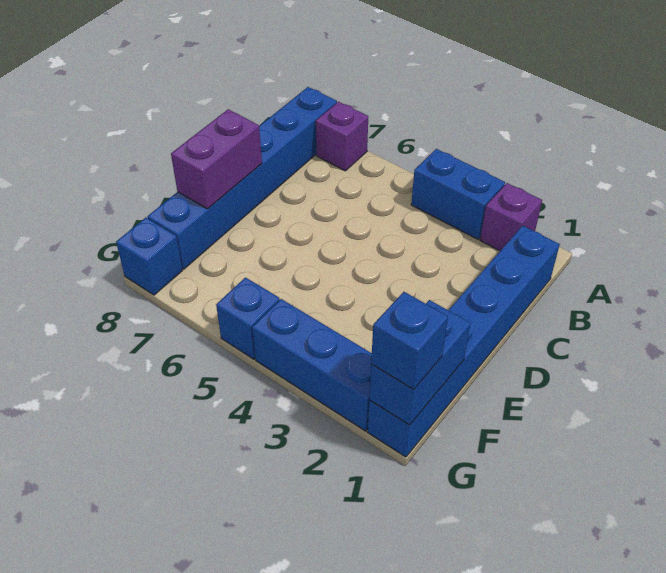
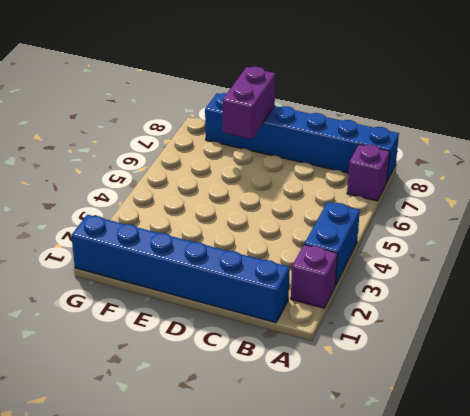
purple brick E7:E8 level 2 -> purple brick D8:E8 level 2
none -> blue brick G2:G4 level 1
none -> blue brick G5 level 1

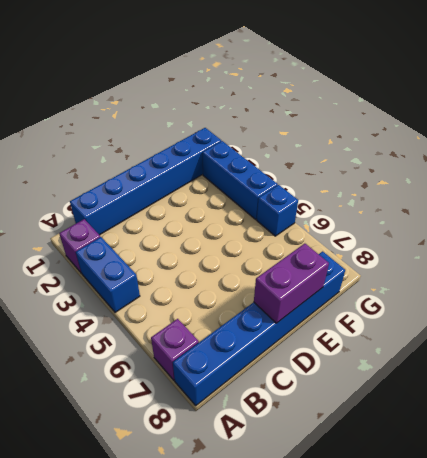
none -> blue brick G8 level 1
none -> blue brick F1:G1 level 2

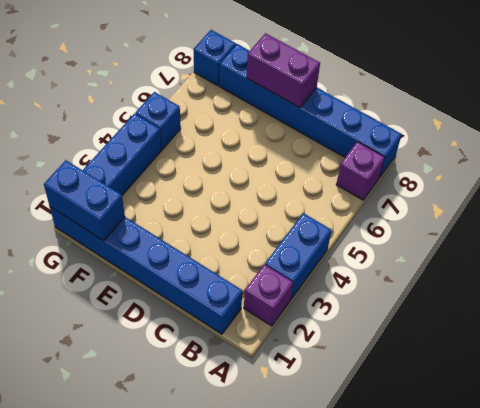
none -> blue brick G1 level 3

